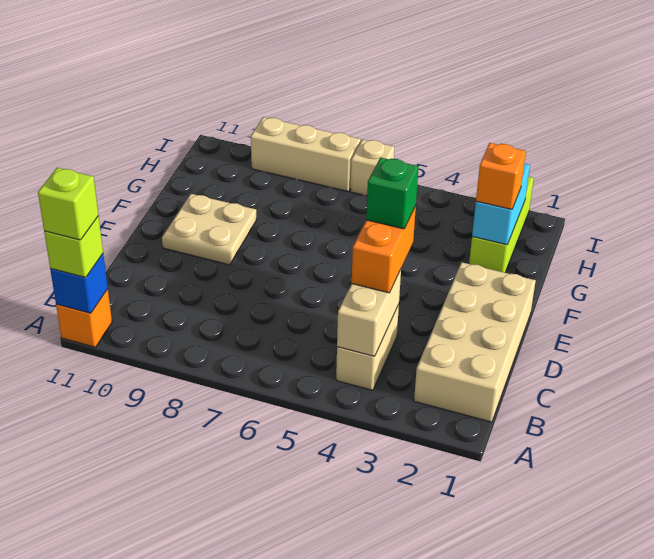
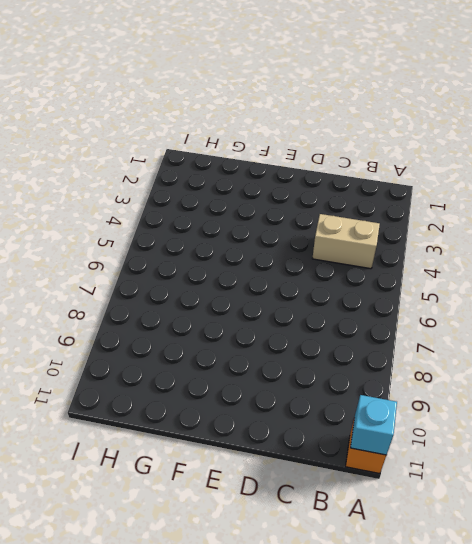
cyan brick A11 level 2 -> blue brick A11 level 2
none -> tan brick B1:E2 level 1
none -> tan plate E9:F10 level 1
none -> lime brick G2:I2 level 1

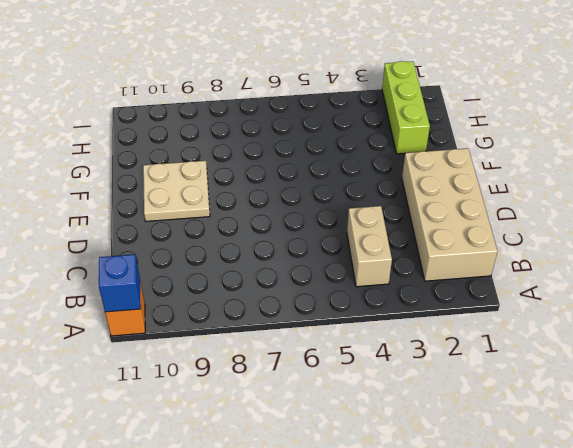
none -> tan brick I6 level 1
none -> tan brick I7:I9 level 1
none -> tan brick B4:C4 level 2

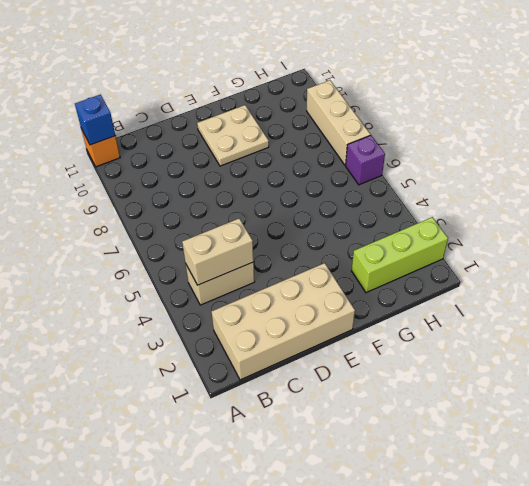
purple brick I6 level 1 -> tan brick I6 level 1
none -> cyan brick G2:H2 level 2
none -> lime brick A11 level 3
none -> orange brick C4:D4 level 3

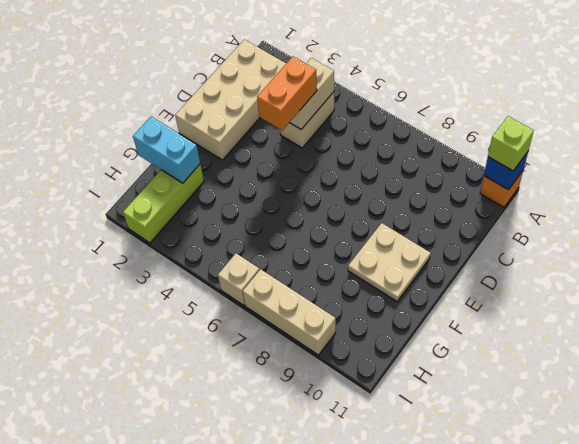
cyan brick G1:G2 level 2 -> cyan brick G2:H2 level 2
none -> orange brick G2 level 3
none -> lime brick A11 level 4
none -> green brick D4 level 4

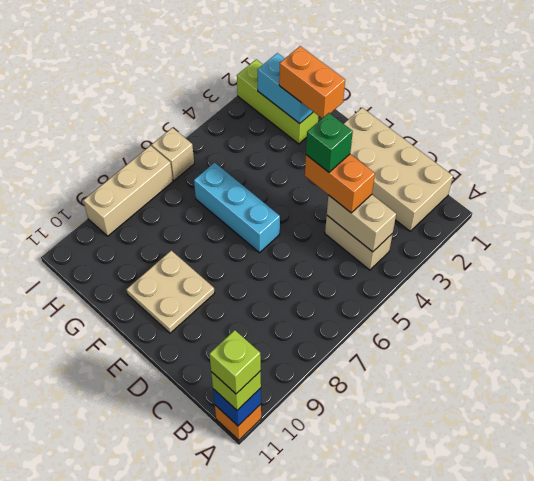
cyan brick E6:G6 level 1 -> none
orange brick F2:G2 level 3 -> orange brick G2 level 3

